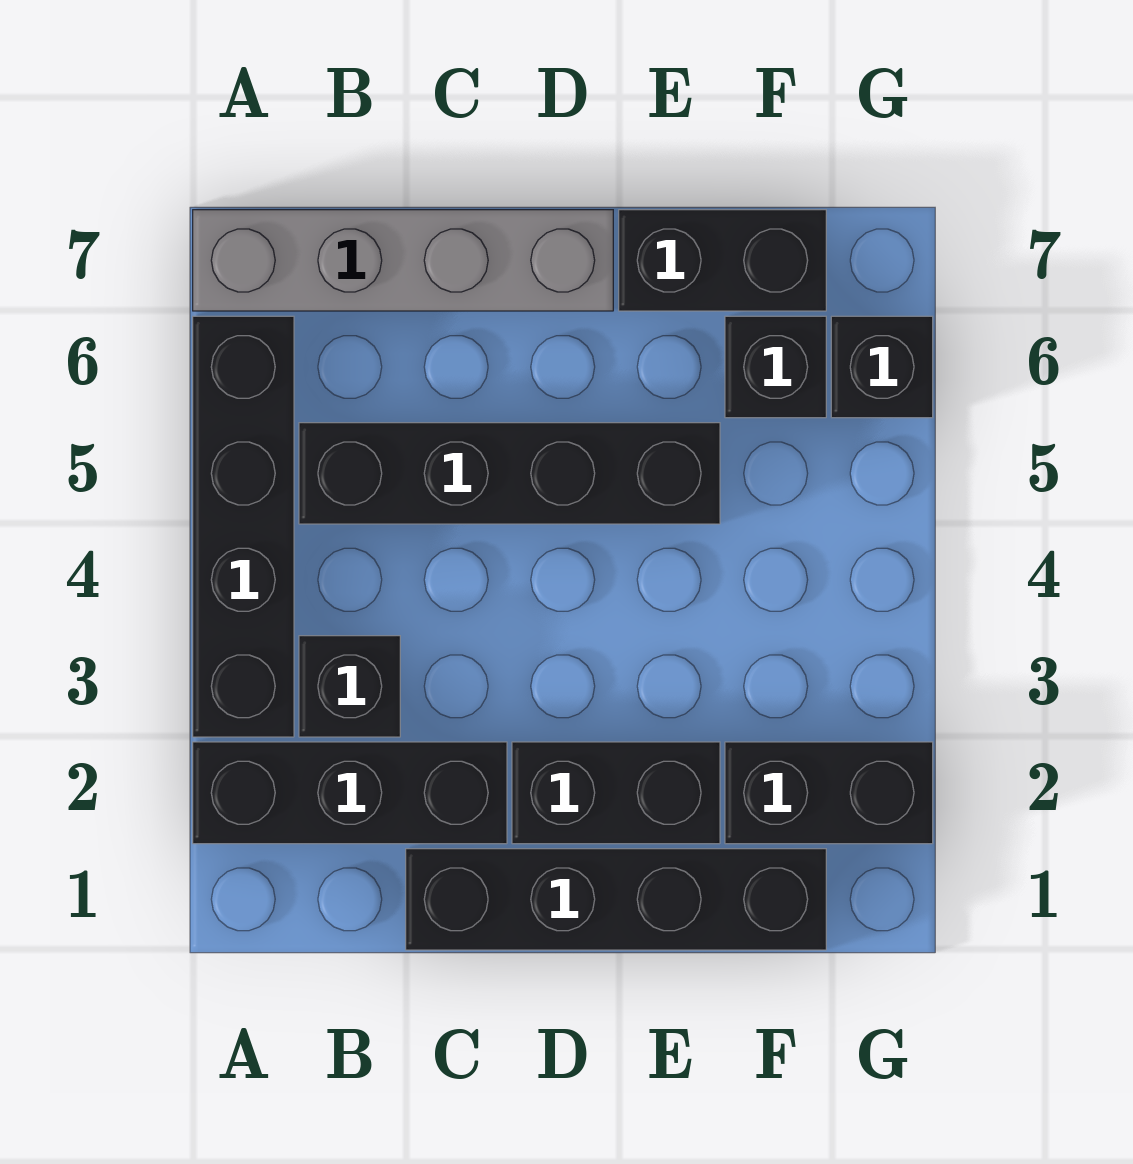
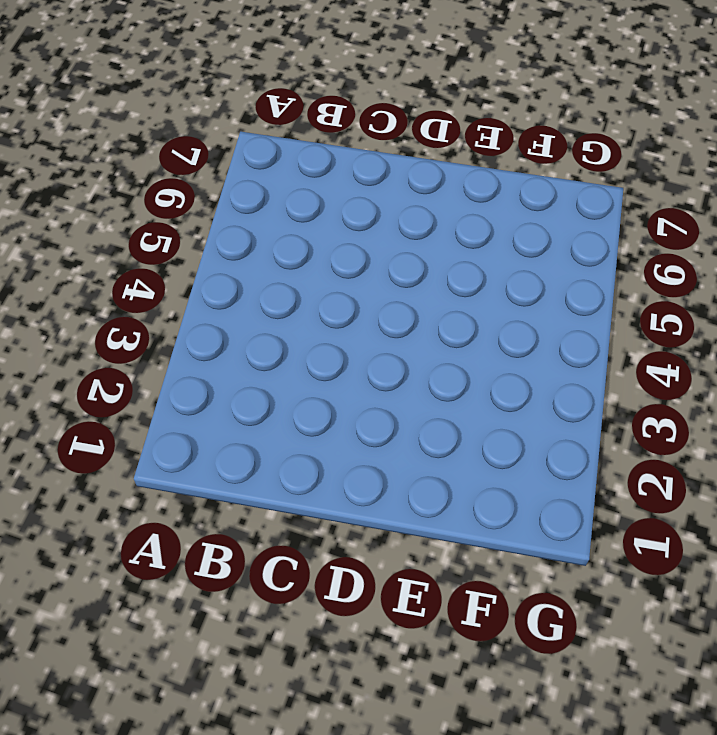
none -> black brick A2:C2 level 1
none -> black brick A3:A6 level 1

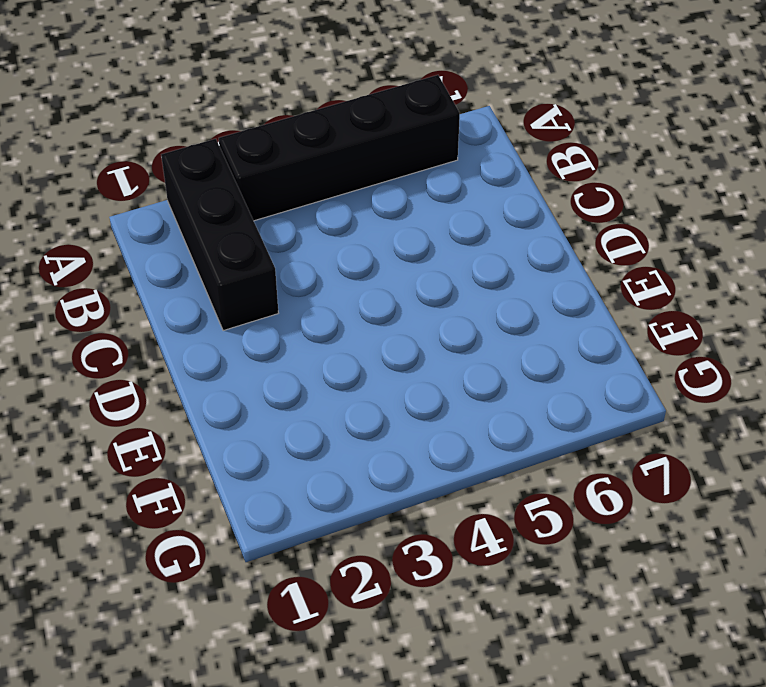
none -> grey brick A7:D7 level 1
none -> black brick B3 level 1

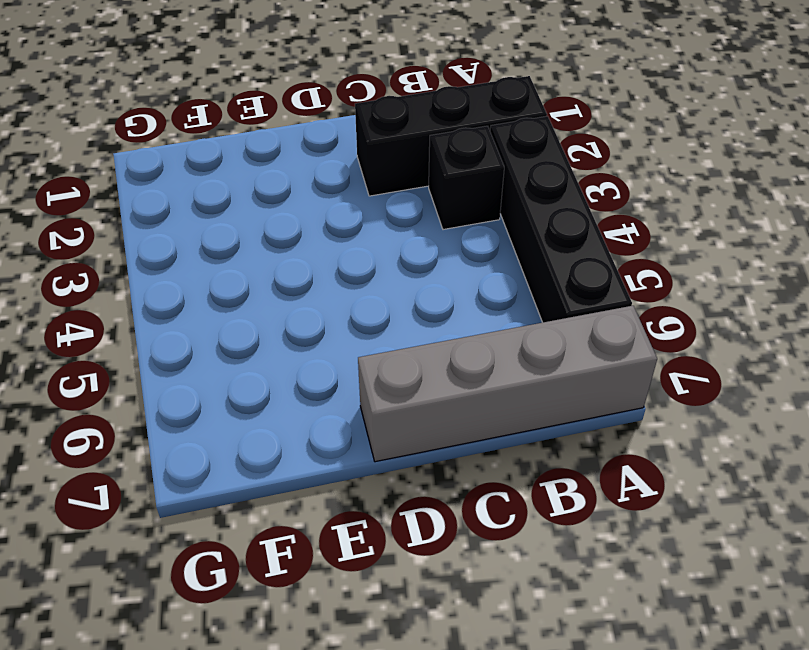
none -> black brick B5:E5 level 1
none -> black brick C1:F1 level 1

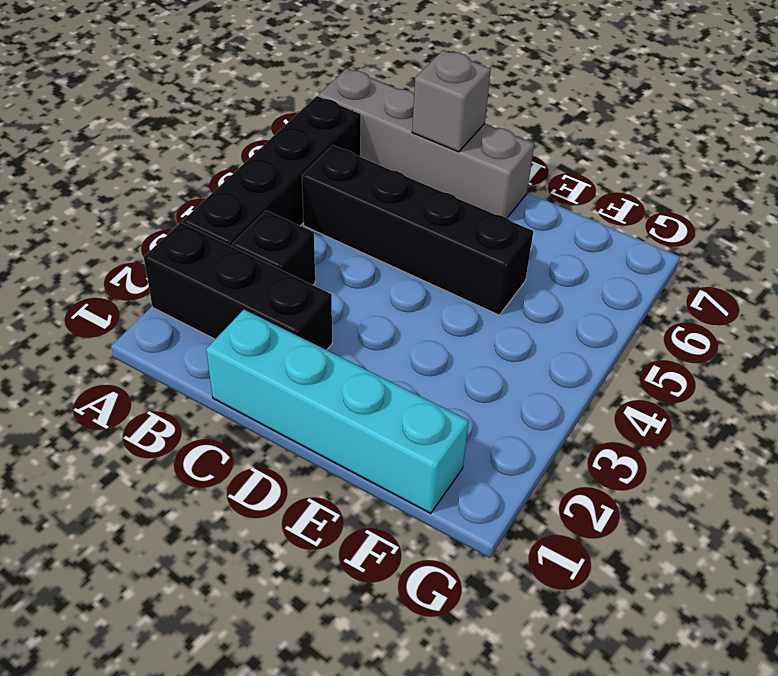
cyan brick C1:F1 level 1 -> black brick C1:F1 level 1
grey brick C7 level 2 -> none
none -> black brick D2:E2 level 1
none -> black brick E7:F7 level 1

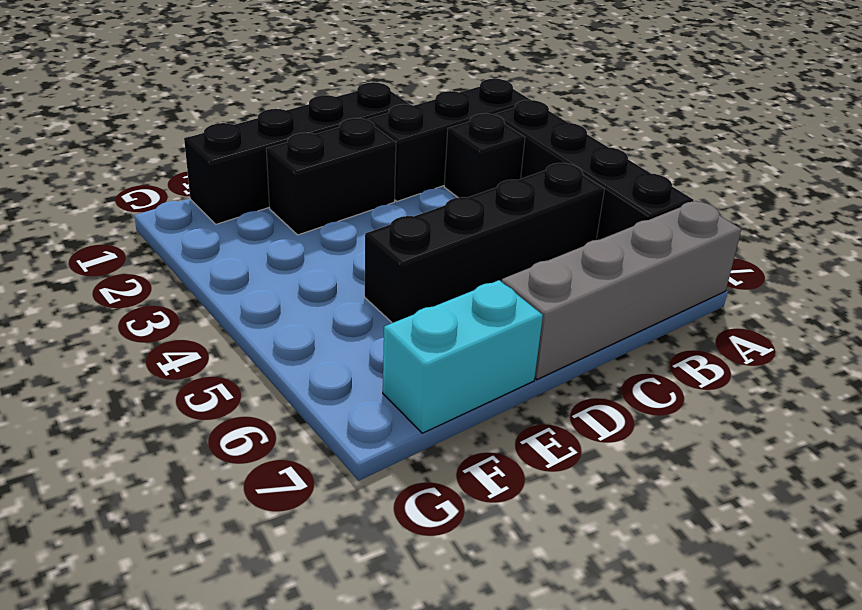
cyan brick E7:F7 level 1 -> black brick E7:F7 level 1
none -> black brick F2:G2 level 1
none -> black brick F6 level 1

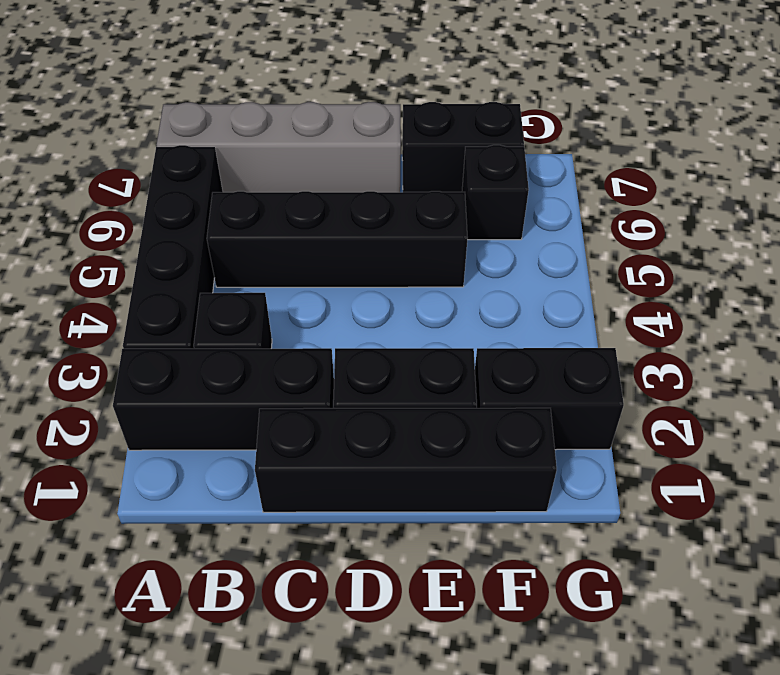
none -> black brick G6 level 1

